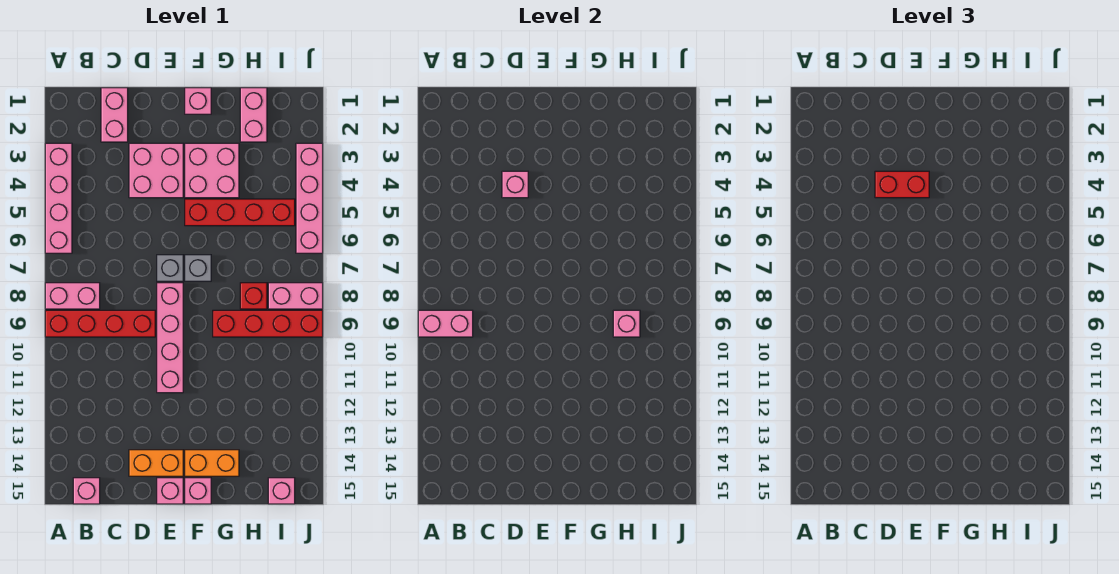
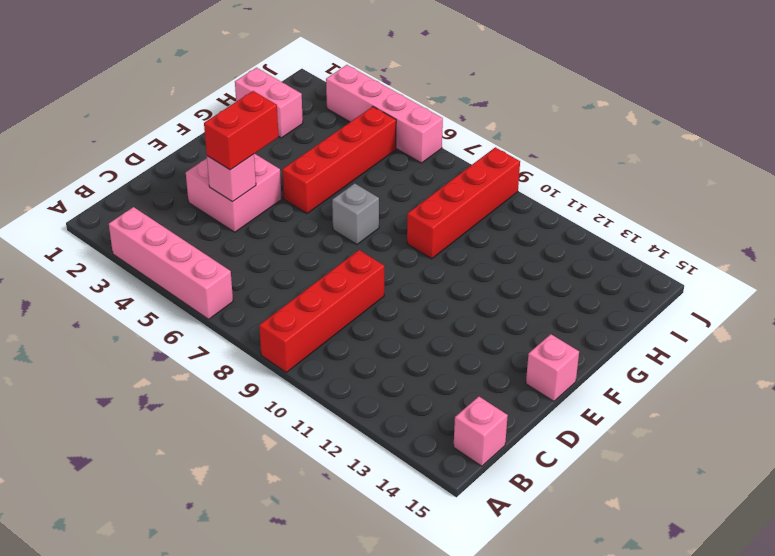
none -> pink brick A8:B8 level 1
none -> pink brick C1:C2 level 1
none -> orange brick D14:E14 level 1

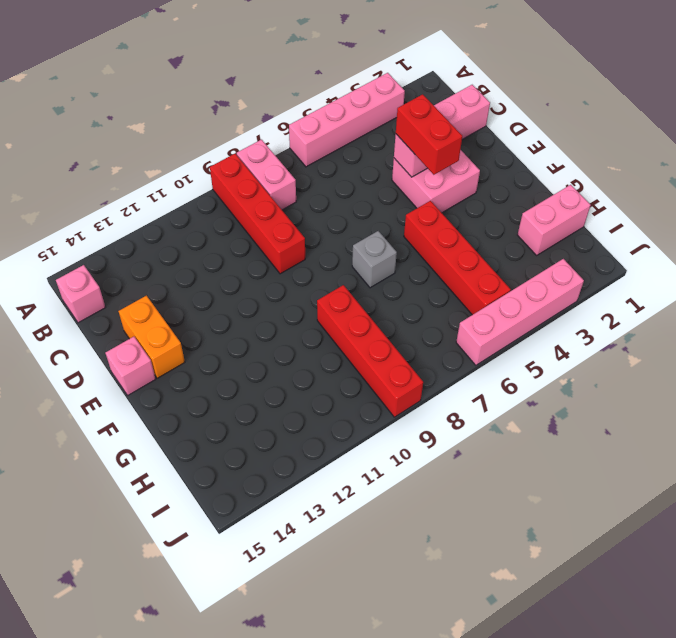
none -> grey brick E7 level 1
none -> pink brick E8:E11 level 1
none -> pink brick F1 level 1

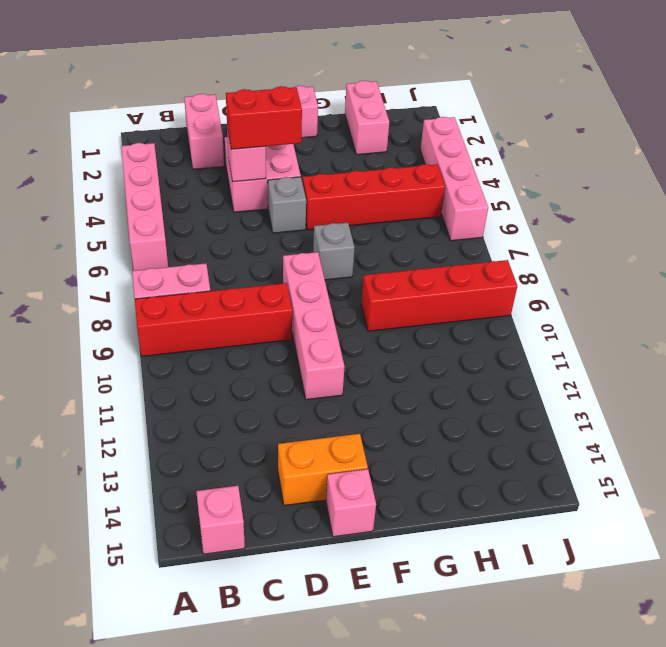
grey brick E5 level 1 -> grey brick E7 level 1
none -> pink brick F3:G4 level 1
none -> orange brick F14:G14 level 1
none -> pink brick F15 level 1

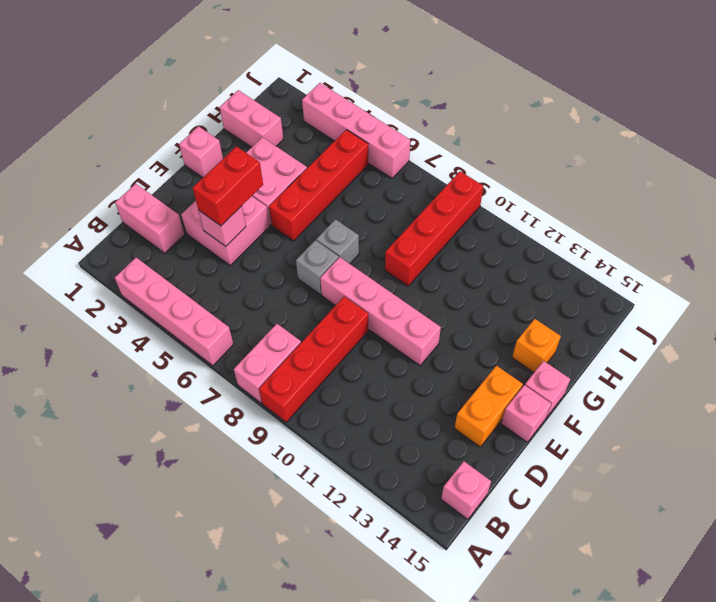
orange brick G14 level 1 -> orange brick F14:G14 level 1
none -> red brick H8 level 1
none -> pink brick I8:J8 level 1
none -> pink brick I15 level 1

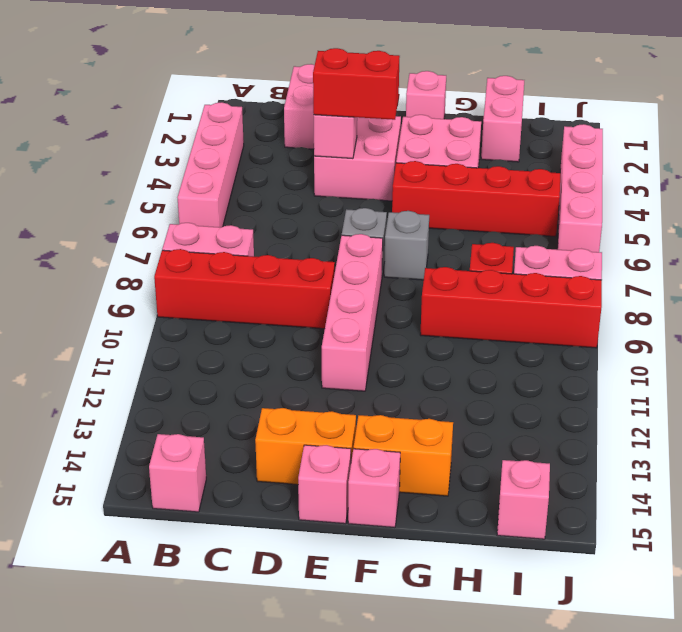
none -> pink brick A9:B9 level 2
none -> pink brick H9 level 2

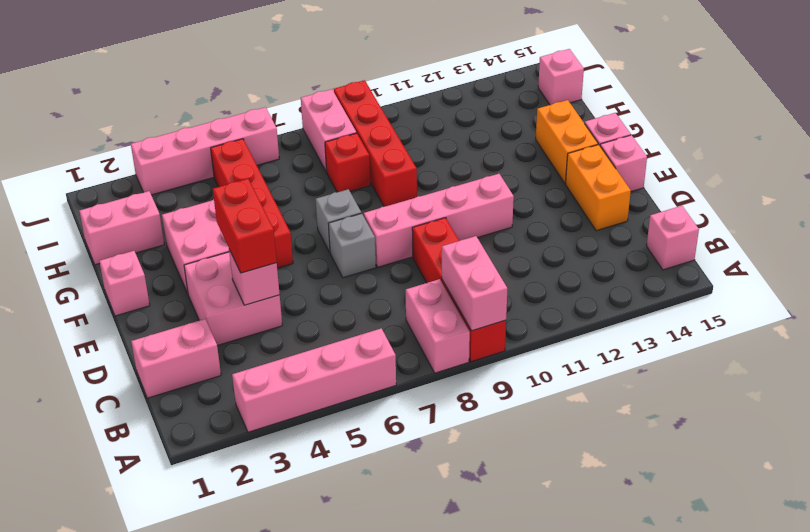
none -> pink brick H9 level 2

